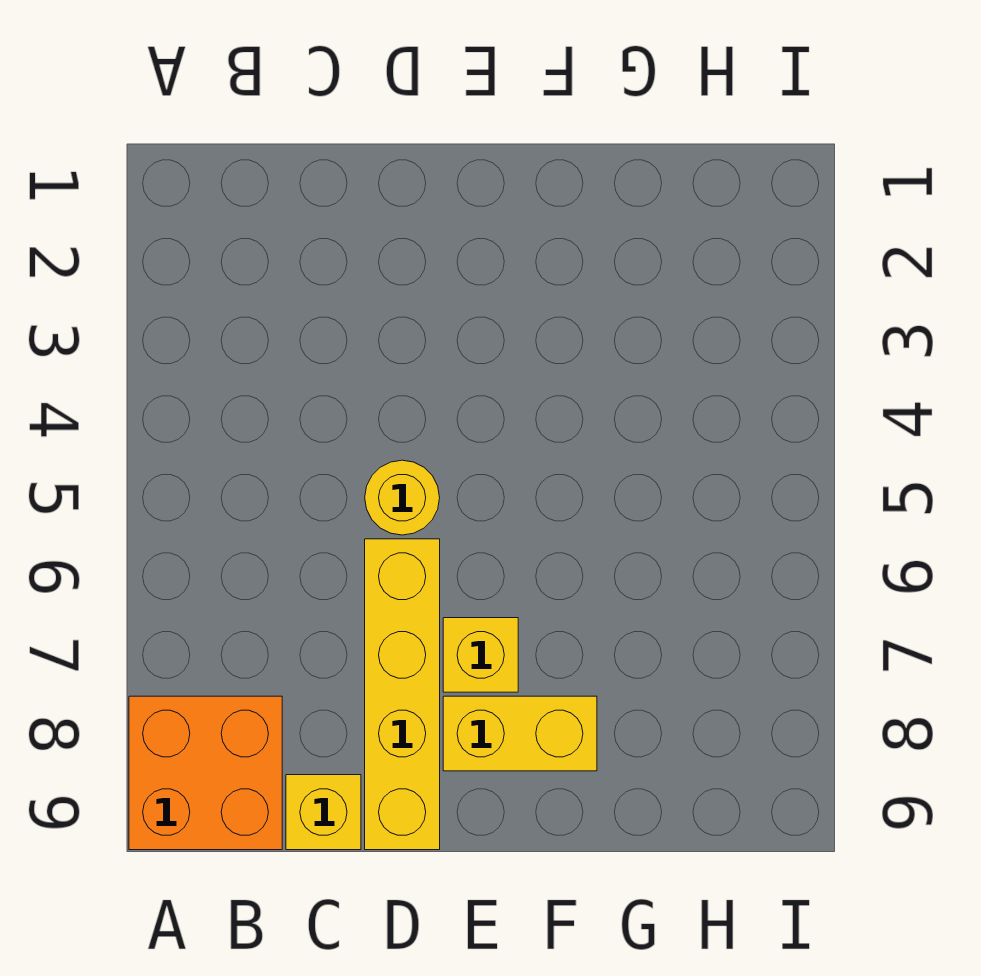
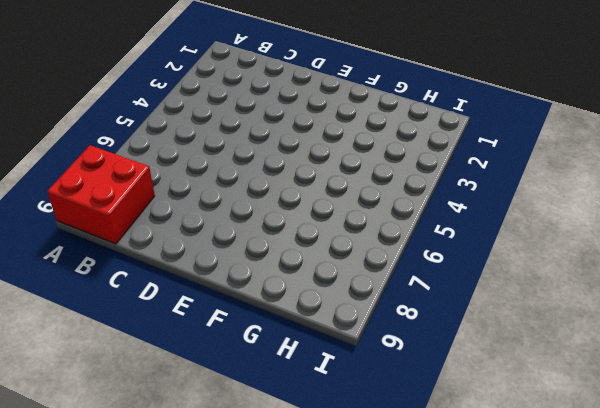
red brick A8:B9 level 1 -> orange brick A8:B9 level 1
none -> yellow brick C9 level 1
none -> yellow round brick D5 level 1

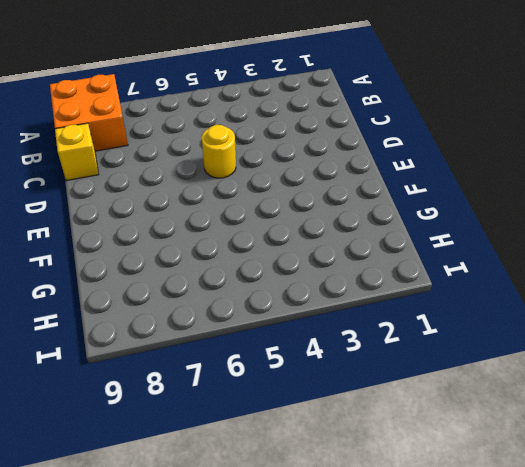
none -> yellow brick D6:D9 level 1
none -> yellow brick E7 level 1

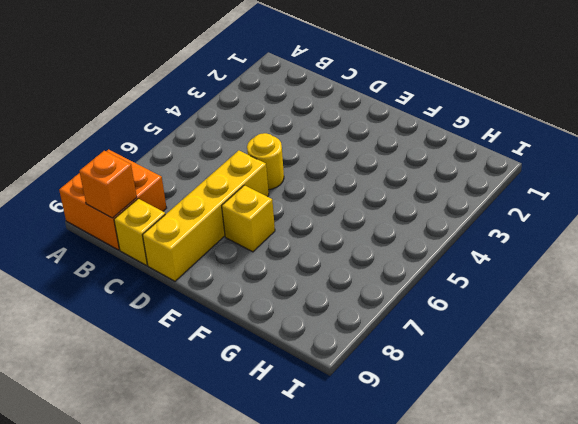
orange brick B9 level 2 -> none
none -> yellow brick E8:F8 level 1

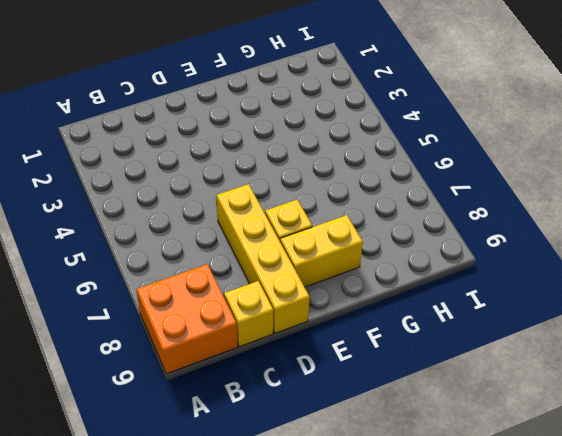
none -> yellow round brick D5 level 1

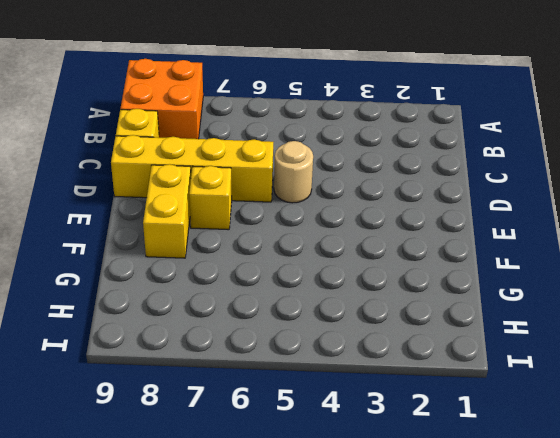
tan round brick D5 level 1 -> yellow round brick D5 level 1

